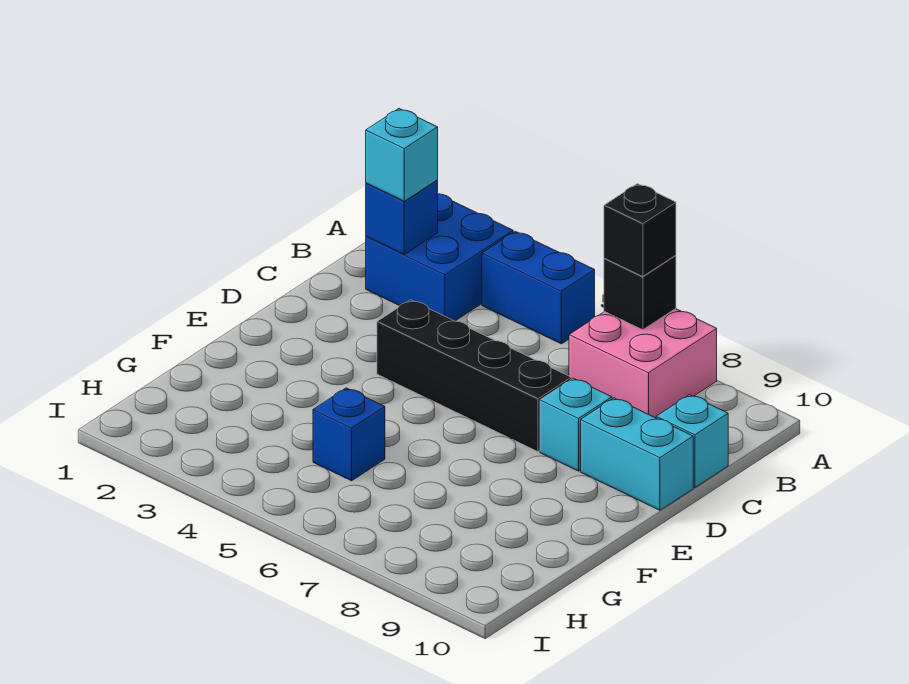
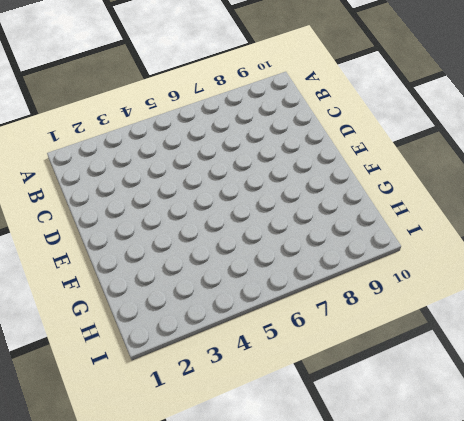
none -> blue brick A2:B3 level 1
none -> blue brick A4:A5 level 1
none -> pink brick A7:B8 level 1

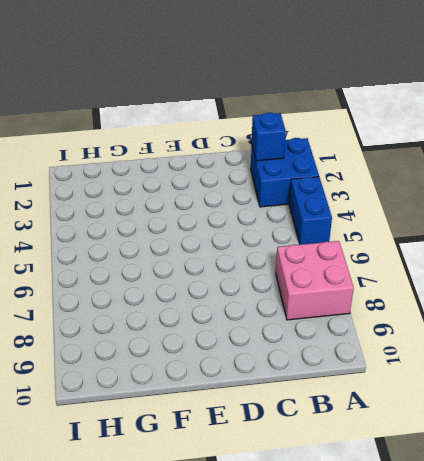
none -> cyan brick C10 level 1
none -> black brick D4:D7 level 1
none -> cyan brick D8 level 1

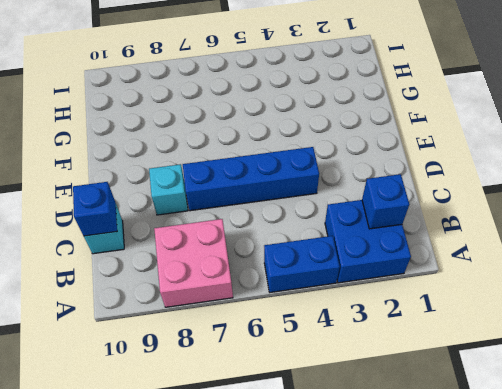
blue brick C10 level 2 -> blue brick G5 level 1
blue brick D4:D7 level 1 -> black brick D4:D7 level 1
none -> cyan brick D9:D10 level 1
none -> black brick A7 level 2
none -> black brick A7 level 3

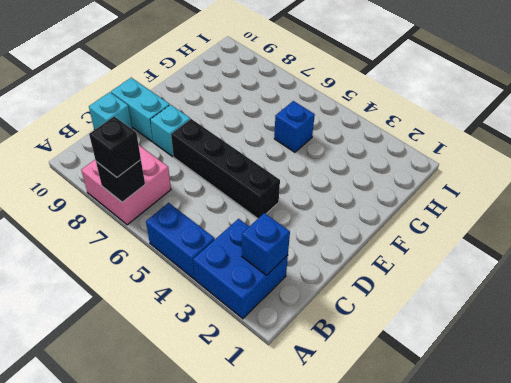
none -> cyan brick B2 level 3

